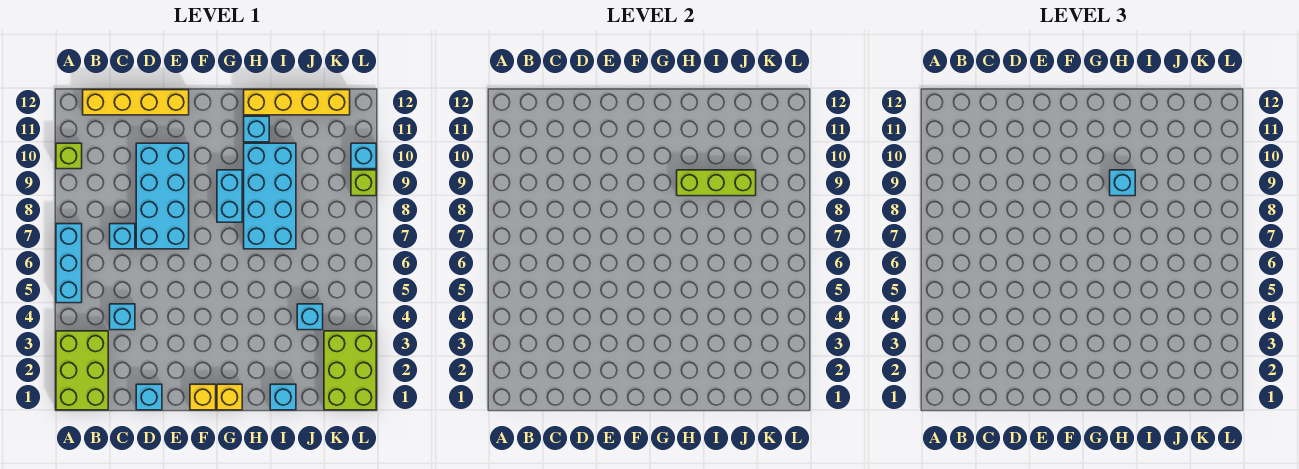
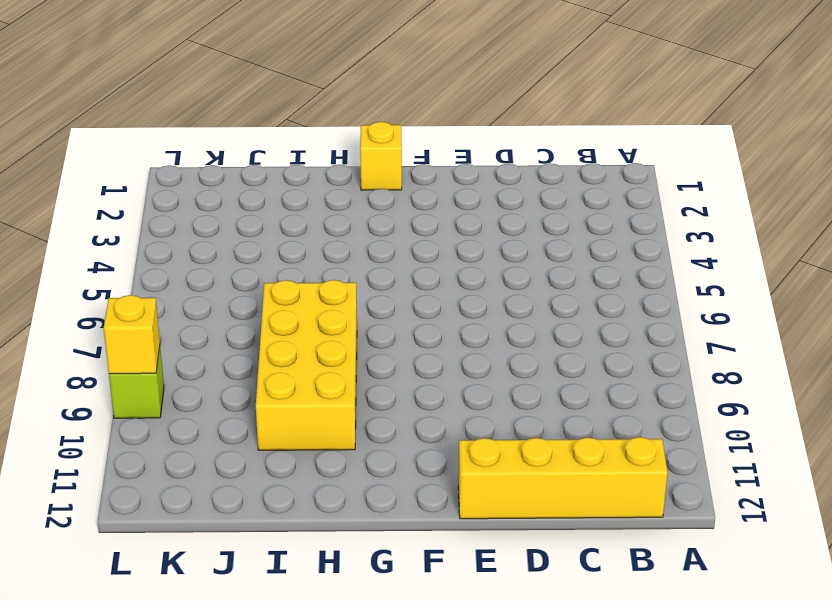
yellow brick H7:I10 level 1 -> cyan brick H7:I10 level 1
yellow brick L9 level 2 -> yellow brick F1 level 1
none -> lime brick A1:B3 level 1
none -> cyan brick A5:A7 level 1
none -> lime brick A10 level 1

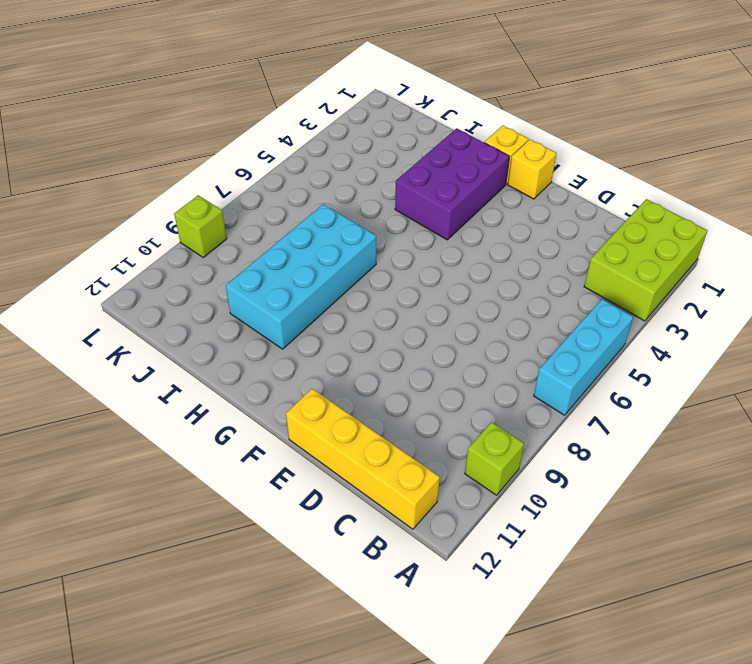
purple brick G2:H4 level 1 -> none
none -> cyan brick C4 level 1
none -> cyan brick C7 level 1
none -> cyan brick D1 level 1

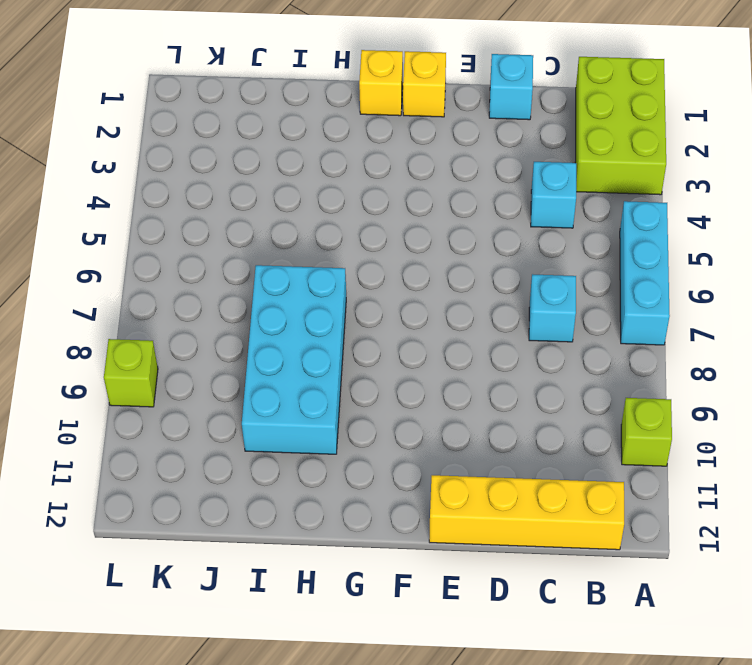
none -> cyan brick D7:E10 level 1
none -> cyan brick G8:G9 level 1
none -> cyan brick H11 level 1

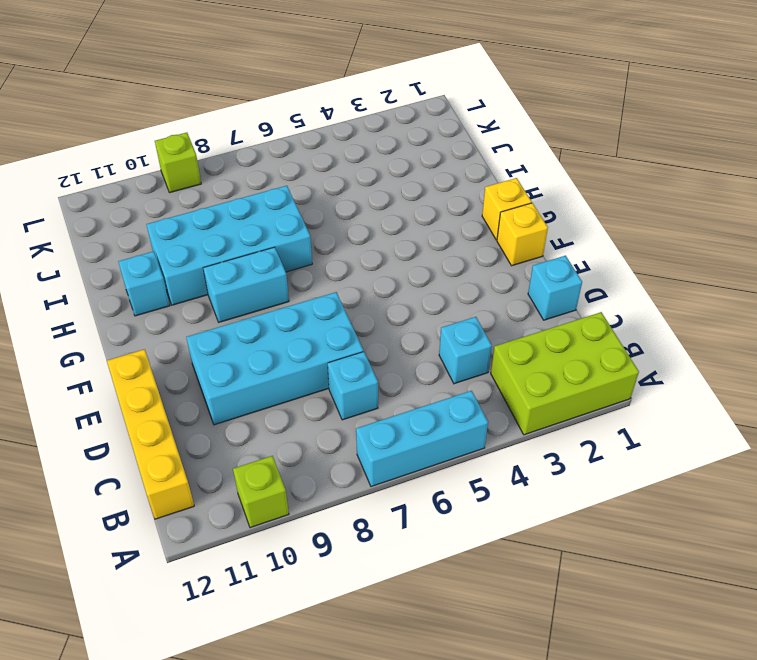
none -> yellow brick H12:K12 level 1
none -> cyan brick I1 level 1
none -> cyan brick J4 level 1

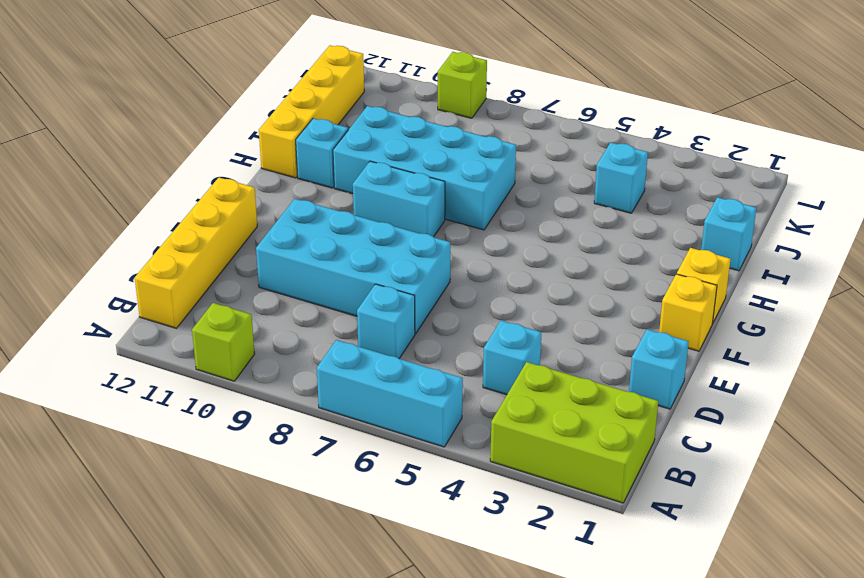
none -> lime brick K1:L3 level 1
none -> cyan brick L10 level 1
none -> lime brick H9:J9 level 2

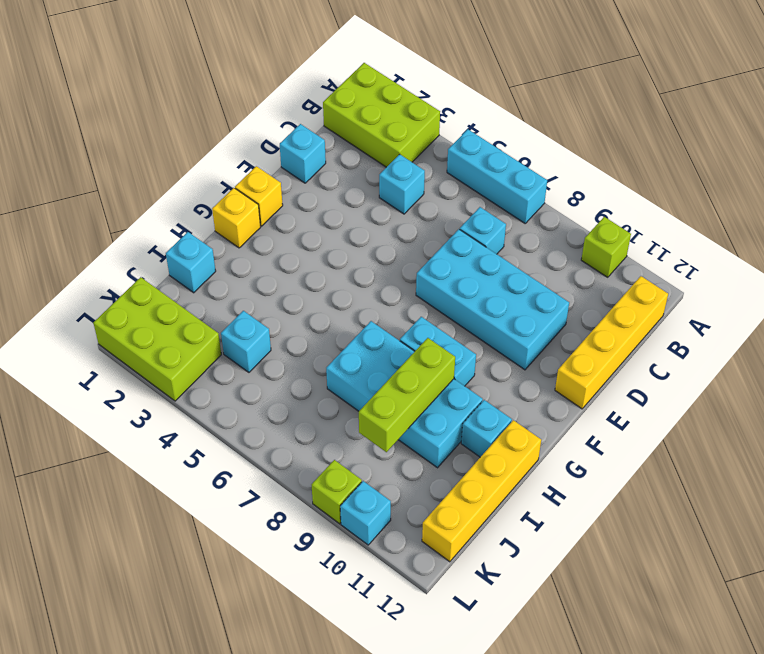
none -> cyan brick H9 level 3

